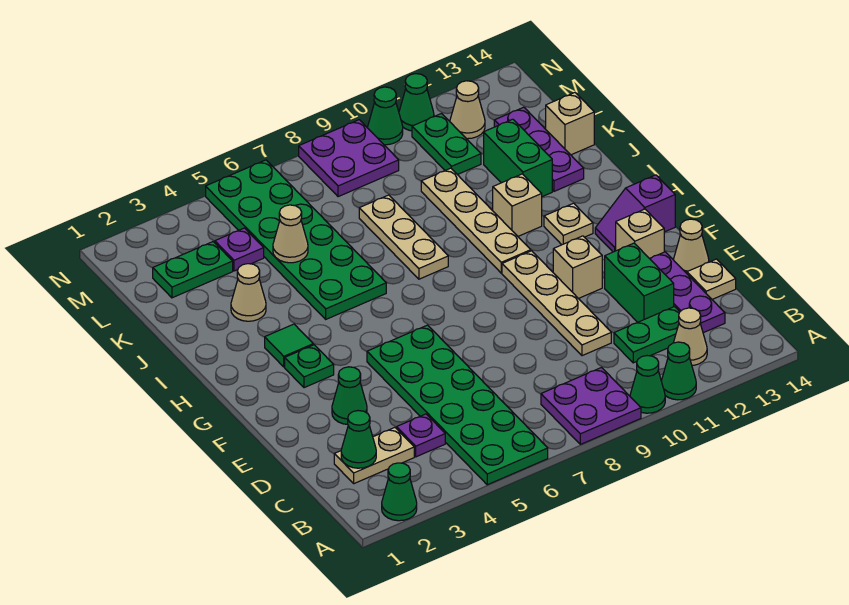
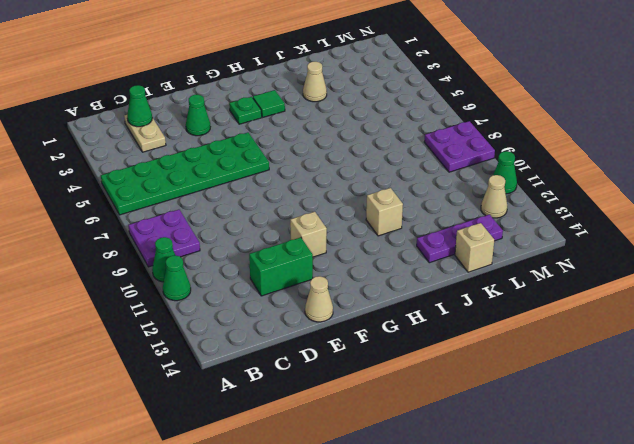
none -> green cone A2 level 1
none -> tan cone B12 level 1
none -> purple plate C4 level 1
none -> green plate C11:C12 level 1

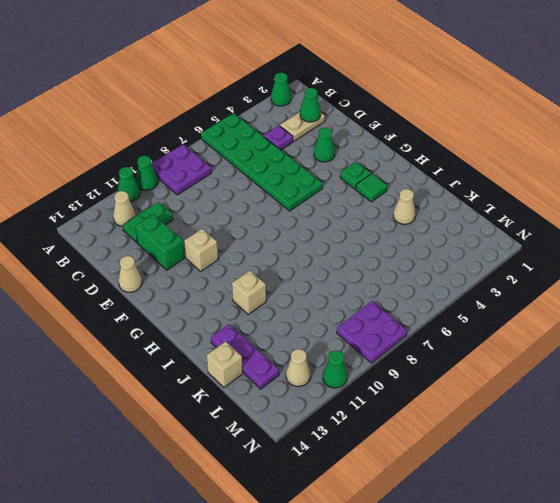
none -> purple plate C13:E13 level 1
none -> tan plate D10:G10 level 1
none -> tan plate D14 level 1
none -> tan brick F13 level 1

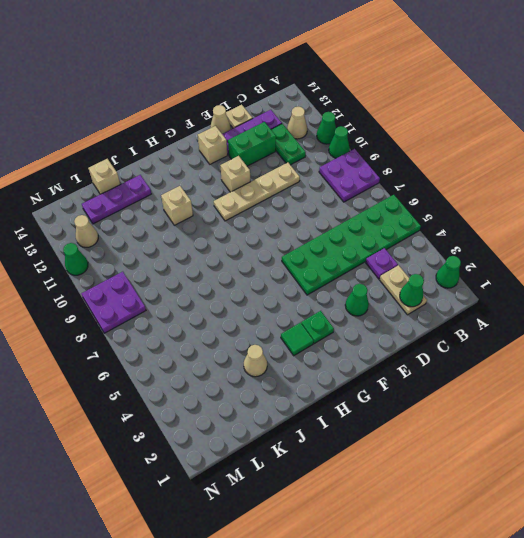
none -> purple slope G13:G14 level 1 top 14
none -> tan plate H10:K10 level 1
none -> tan plate H12 level 1
none -> green plate I5:N6 level 1

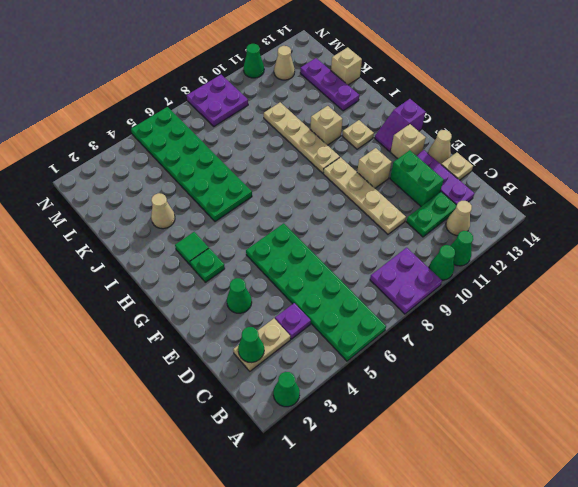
none -> tan plate I8:K8 level 1
none -> green brick J12:K12 level 1
none -> green plate L2:L3 level 1
none -> purple plate L4 level 1

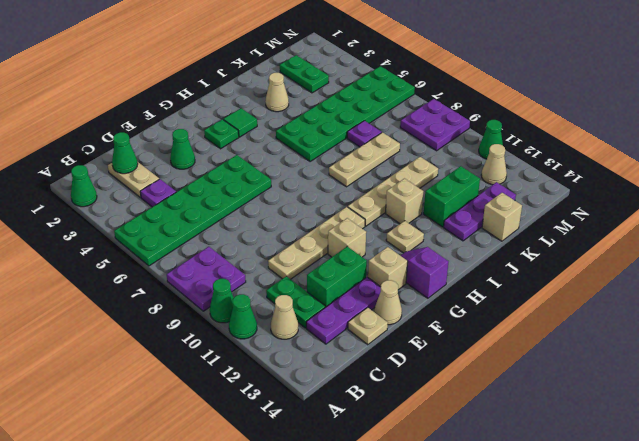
purple plate K7 level 1 -> purple plate L4 level 1
none -> green plate L11:M11 level 1
none -> green cone N10 level 1
none -> tan cone K5 level 2

